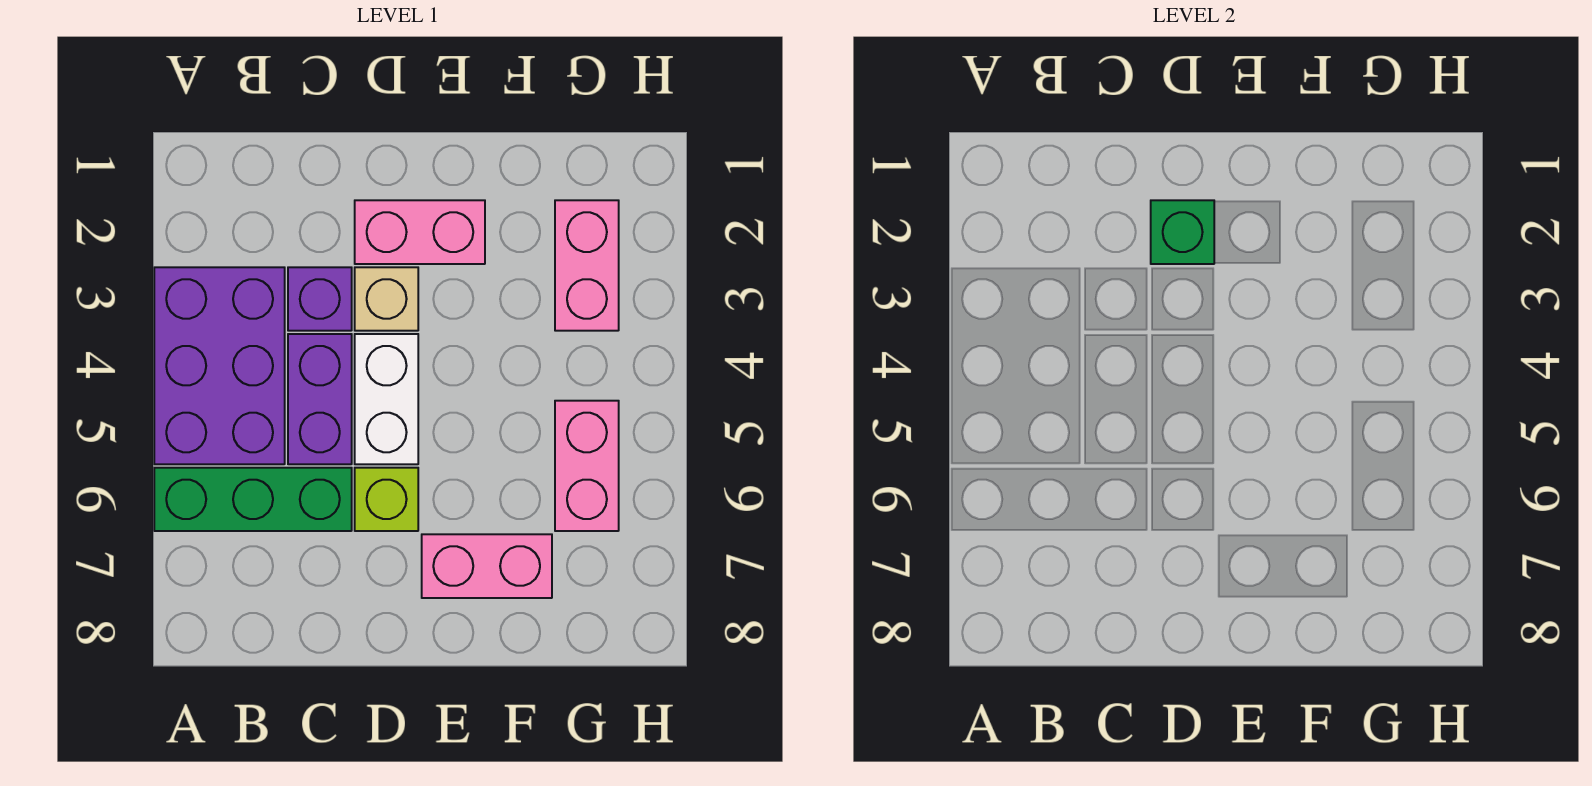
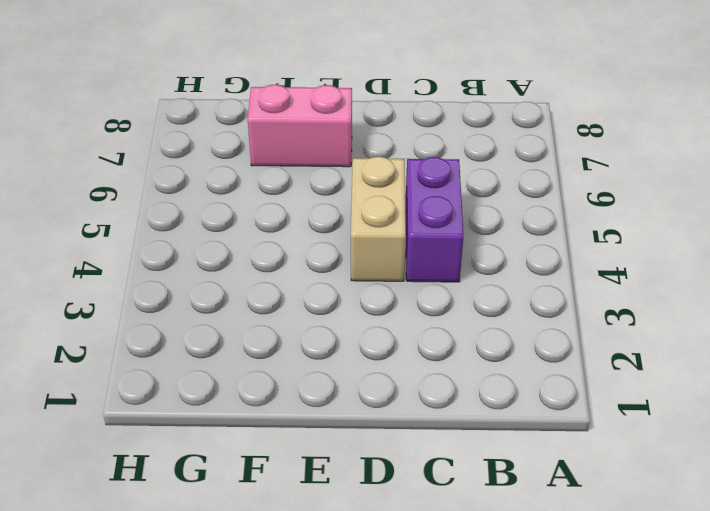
tan brick D4:D5 level 1 -> white brick D4:D5 level 1
none -> purple brick A3:B5 level 1
none -> green brick A6:C6 level 1
none -> purple brick C3 level 1

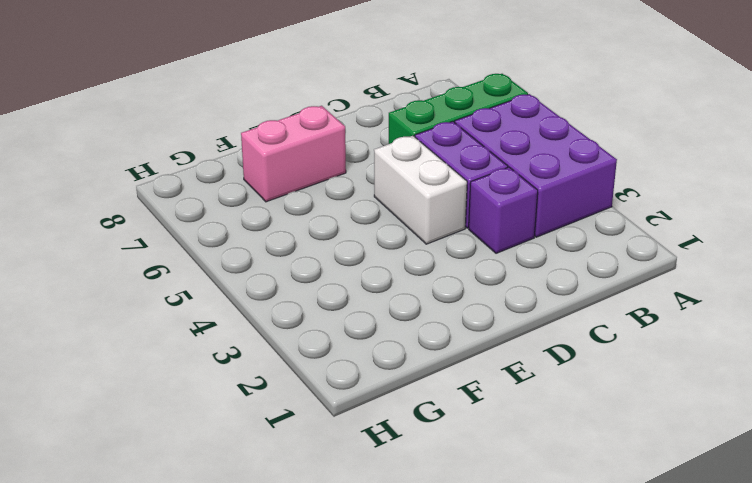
none -> pink brick D2:E2 level 1
none -> tan brick D3 level 1
none -> lime brick D6 level 1

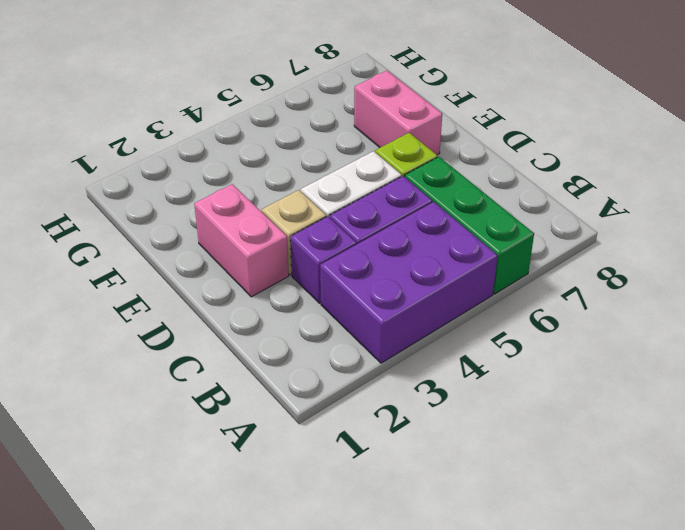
none -> pink brick G2:G3 level 1
none -> pink brick G5:G6 level 1
none -> green brick D2 level 2

